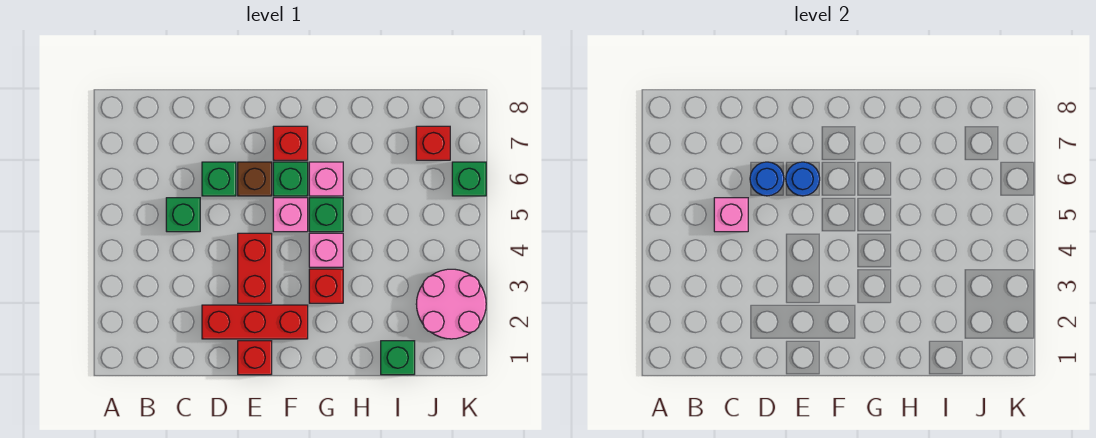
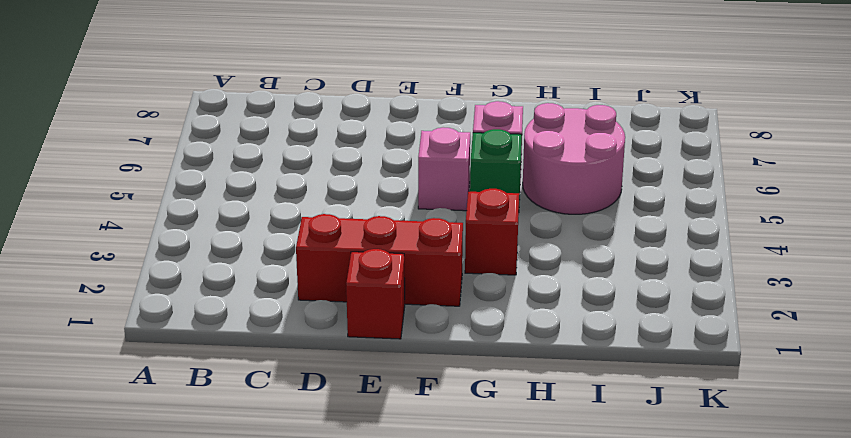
pink round brick H5:I6 level 1 -> pink round brick J2:K3 level 1
none -> green brick C5 level 1
none -> green brick D6 level 1
none -> red brick E3:E4 level 1

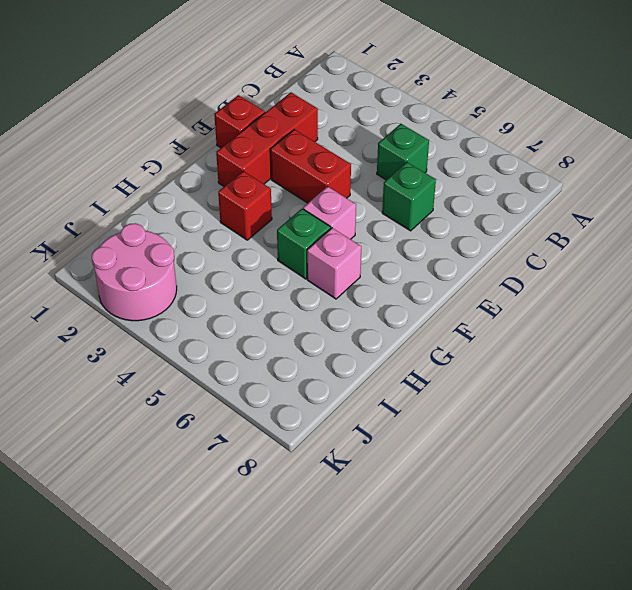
none -> brown brick E6 level 1
none -> green brick F6 level 1
none -> red brick F7 level 1

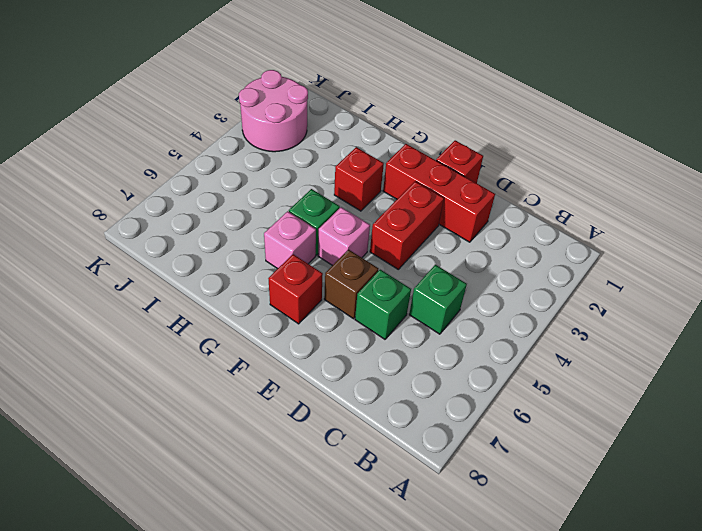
none -> green brick F6 level 1
none -> pink brick G4 level 1
none -> green brick I1 level 1

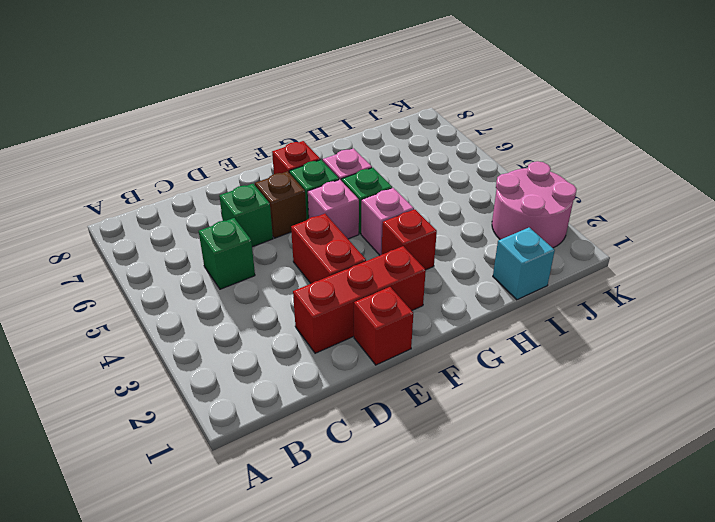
cyan brick I1 level 1 -> green brick I1 level 1
none -> red brick J7 level 1
none -> green brick K6 level 1
none -> pink brick C5 level 2

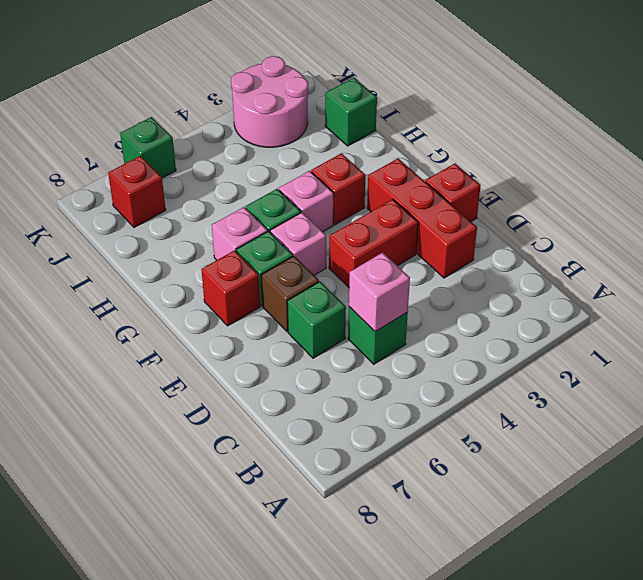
none -> blue round brick D6 level 2
none -> blue round brick E6 level 2

